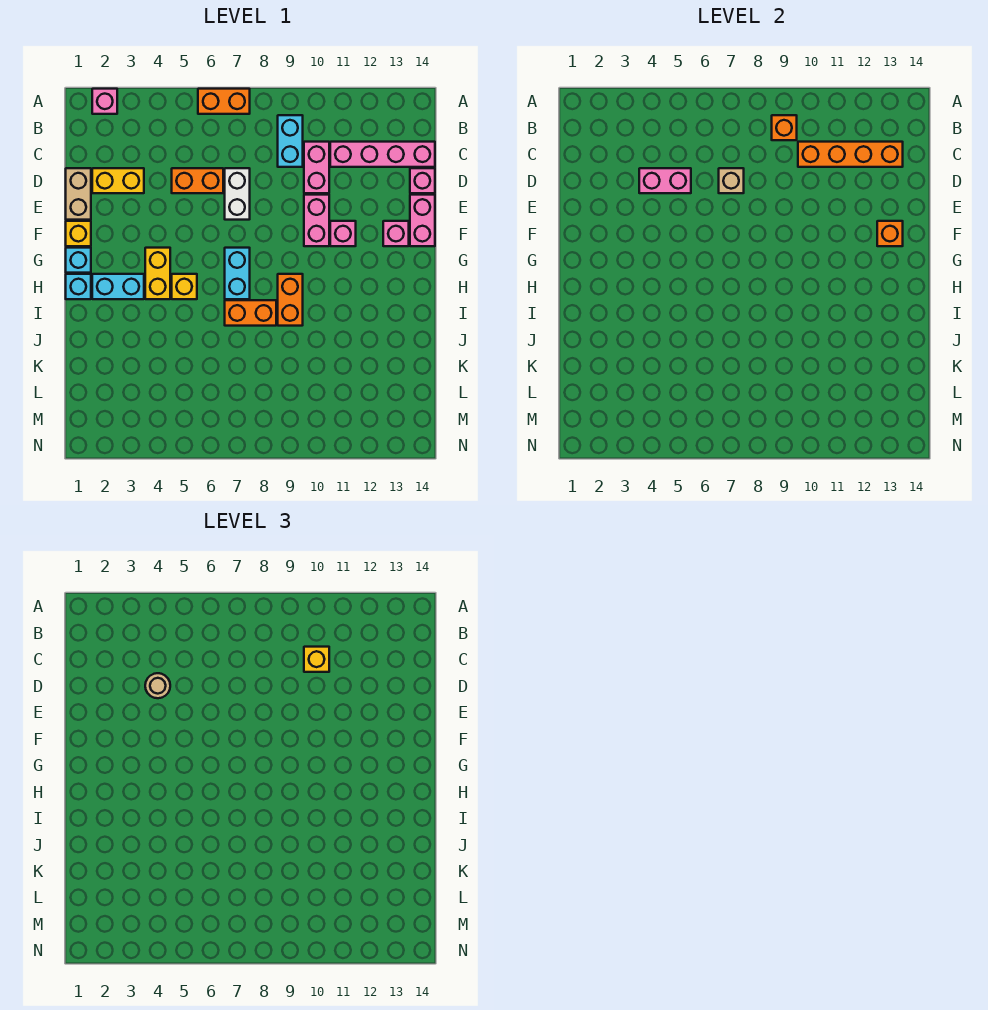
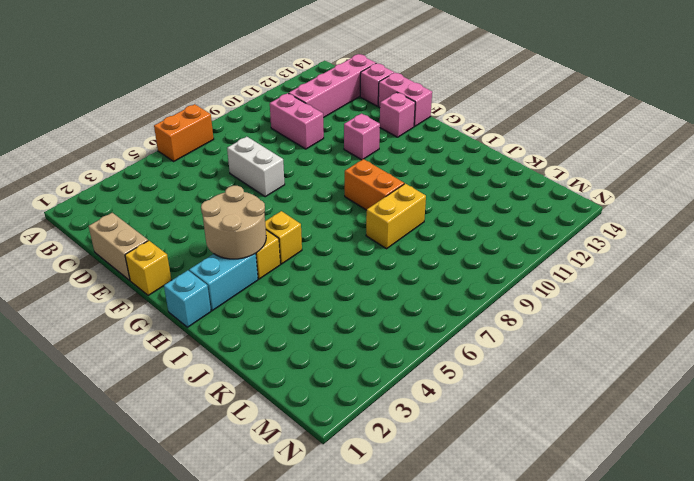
tan round brick G3:H4 level 2 -> none
yellow brick J8:J9 level 1 -> yellow brick D2:D3 level 1
none -> pink brick A2 level 1
none -> cyan brick B9:C9 level 1
none -> orange brick D5:D6 level 1
none -> pink brick E10:F10 level 1

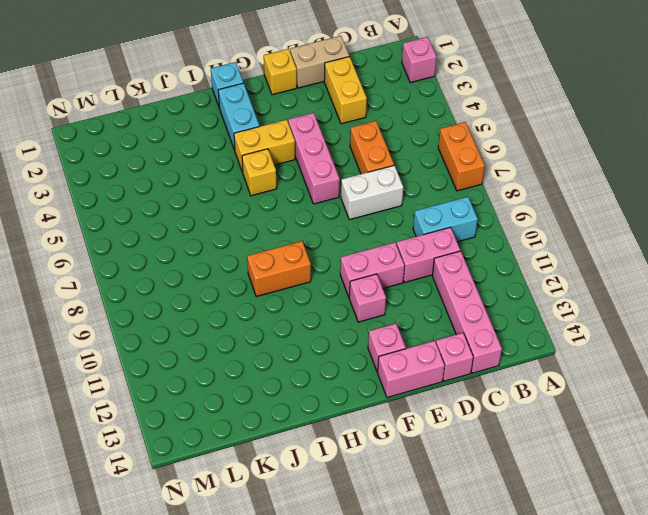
pink brick F4:F6 level 1 -> none
none -> cyan brick G1 level 1
none -> cyan brick G7:H7 level 1
none -> orange brick I7:I8 level 1
none -> orange brick B9 level 2

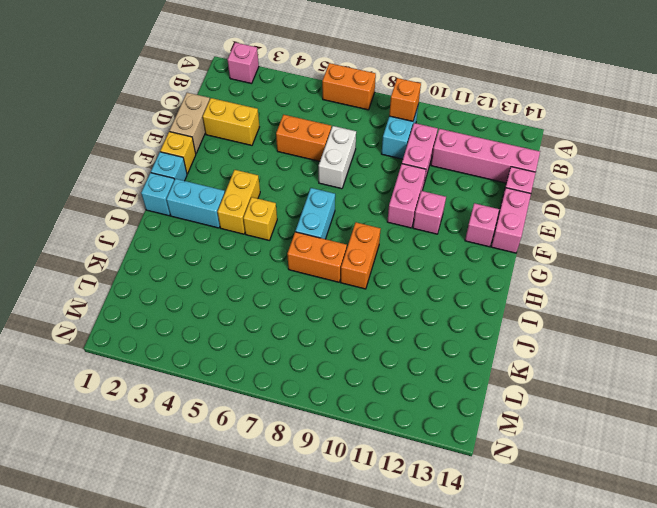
none -> orange brick C10:C13 level 2
none -> pink brick D4:D5 level 2
none -> tan brick D7 level 2
none -> orange brick F13 level 2

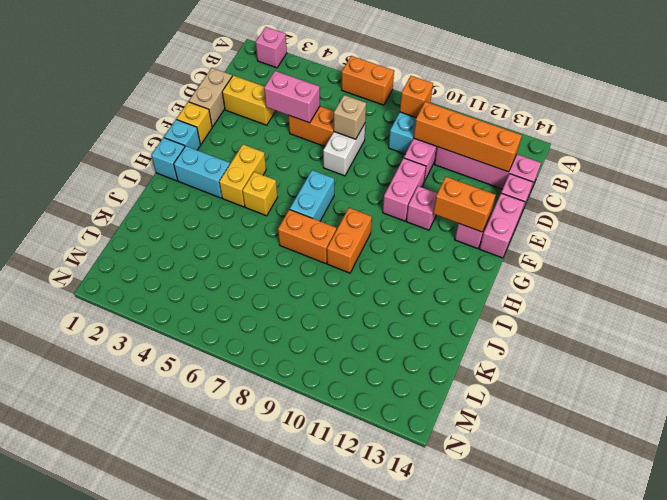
orange brick F12:F13 level 2 -> orange brick F13 level 2
none -> yellow brick C10 level 3
none -> tan round brick D4 level 3

